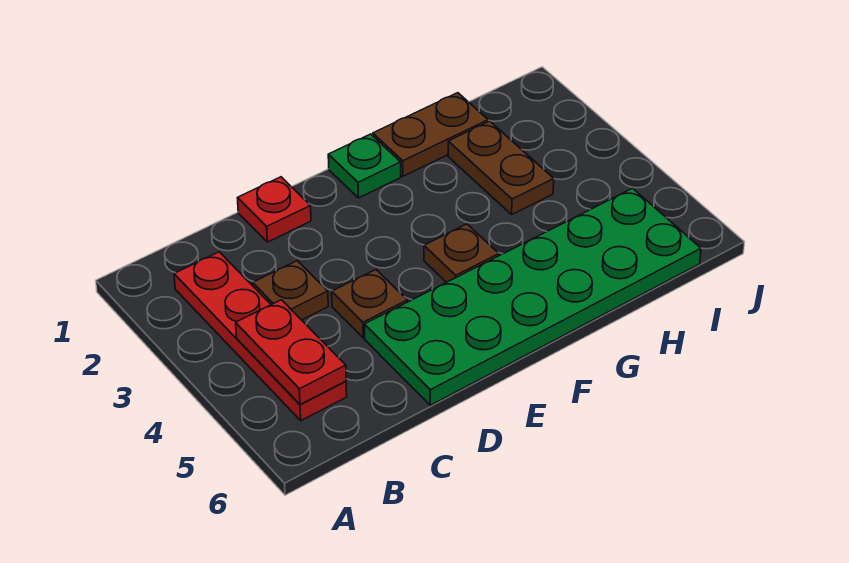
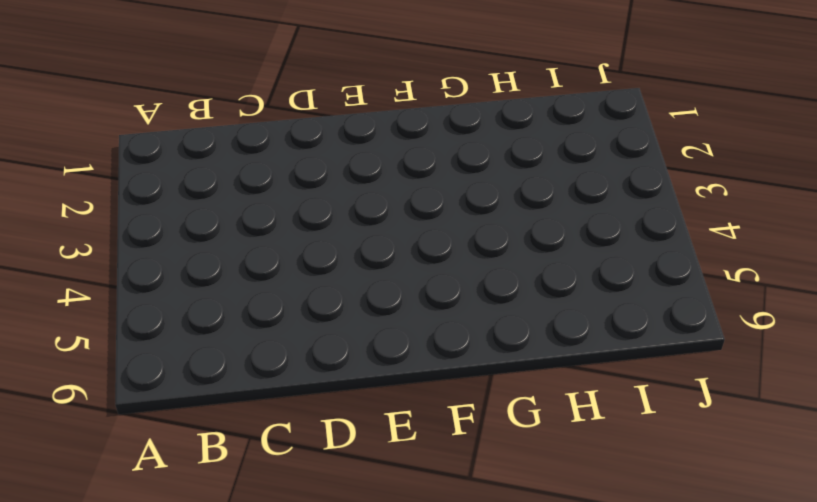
none -> red plate B2:B5 level 1
none -> brown plate C3 level 1

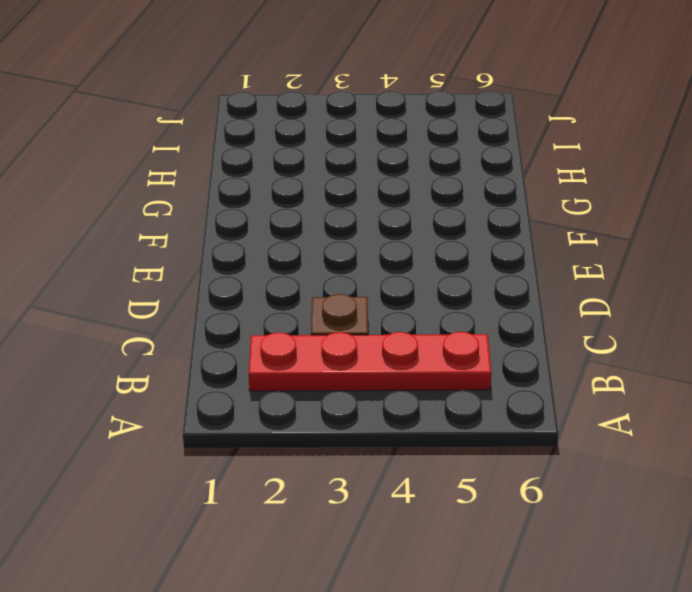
none -> red plate D1 level 1
none -> brown plate D4 level 1

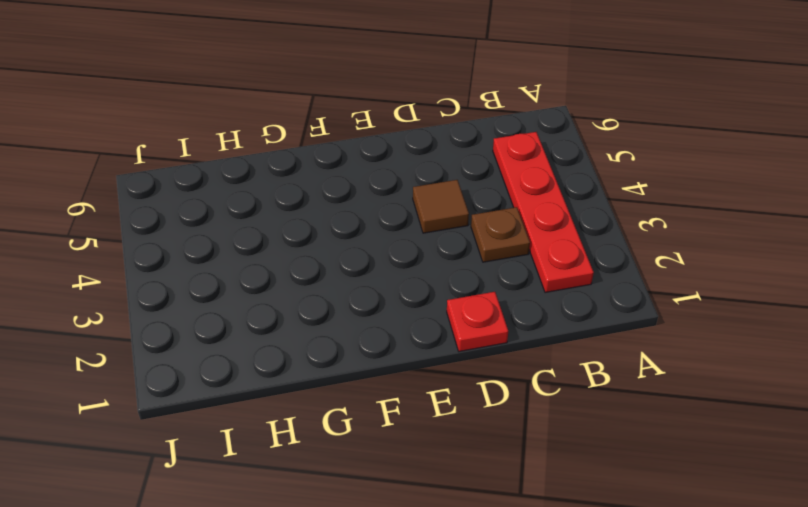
brown tile D4 level 1 -> brown plate D4 level 1
none -> green plate D5:I6 level 1
none -> green plate F1 level 1

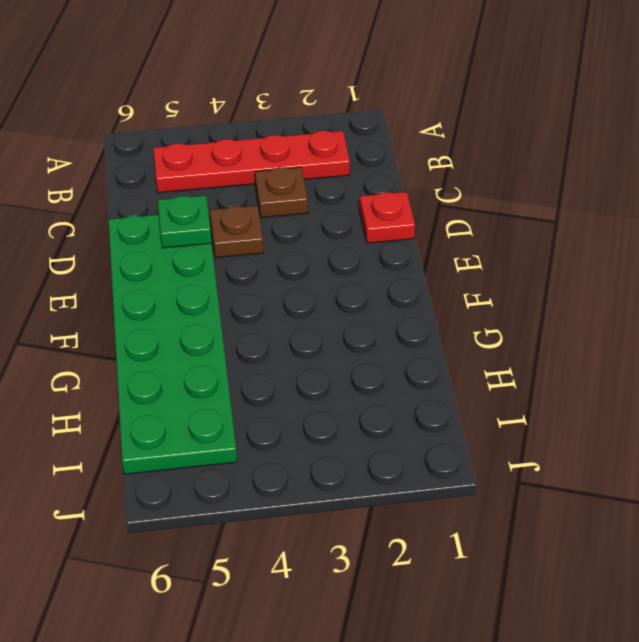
green plate D5 level 2 -> green plate F1 level 1
none -> brown plate F4 level 1
none -> brown plate G1:H1 level 1

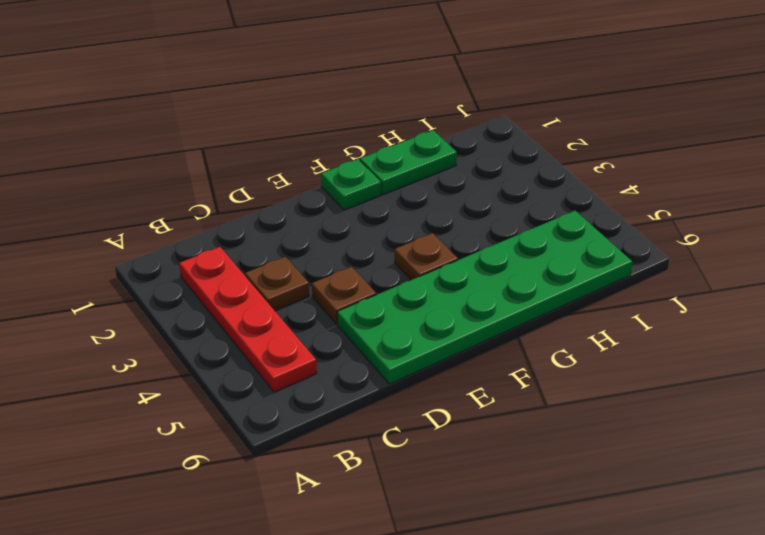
green plate G1:H1 level 1 -> brown plate G1:H1 level 1
none -> red plate D1 level 1
none -> brown plate H2:H3 level 1

